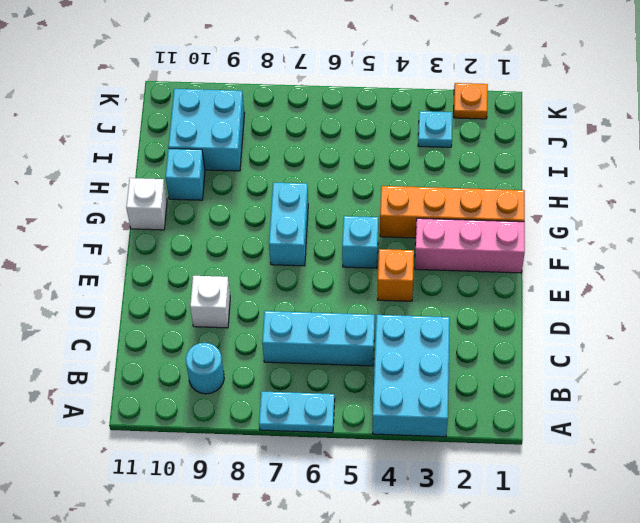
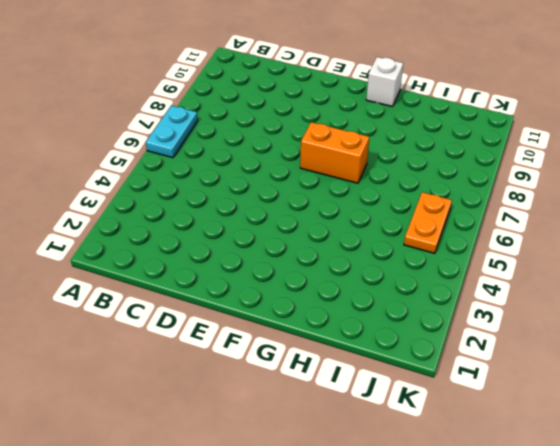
orange brick F7:G7 level 1 -> cyan brick F7:G7 level 1
orange plate J5:J6 level 1 -> none
none -> cyan brick A3:C4 level 1
none -> cyan round brick B9 level 1
none -> cyan brick C5:C7 level 1

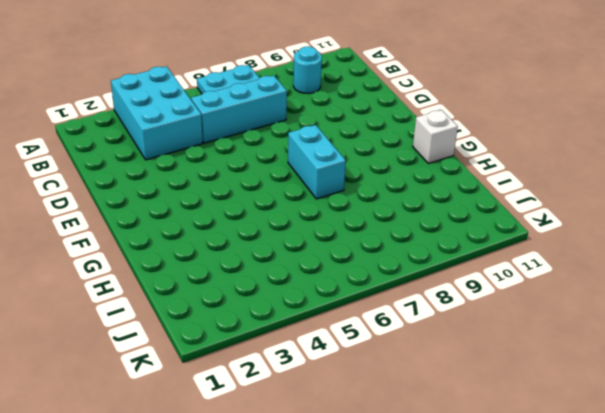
none -> white brick D9 level 1
none -> orange brick E4 level 1
none -> pink brick F1:F3 level 1

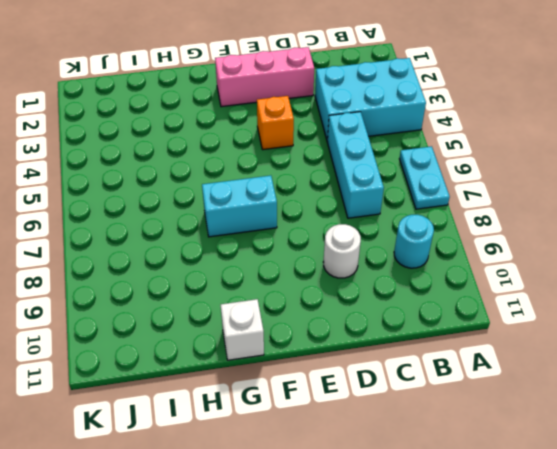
pink brick D2:F2 level 1 -> pink brick F1:F3 level 1
white round brick D9 level 1 -> white brick D9 level 1
none -> cyan brick F5 level 1
none -> orange brick G1:G4 level 1
none -> cyan brick H10 level 1

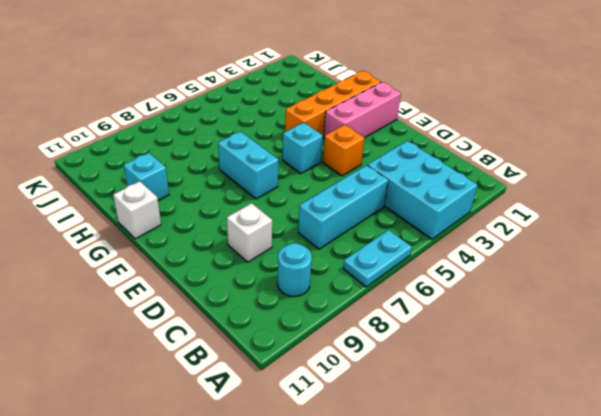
none -> cyan brick I9:J10 level 1
none -> cyan plate J3 level 1
none -> orange plate K2 level 1

